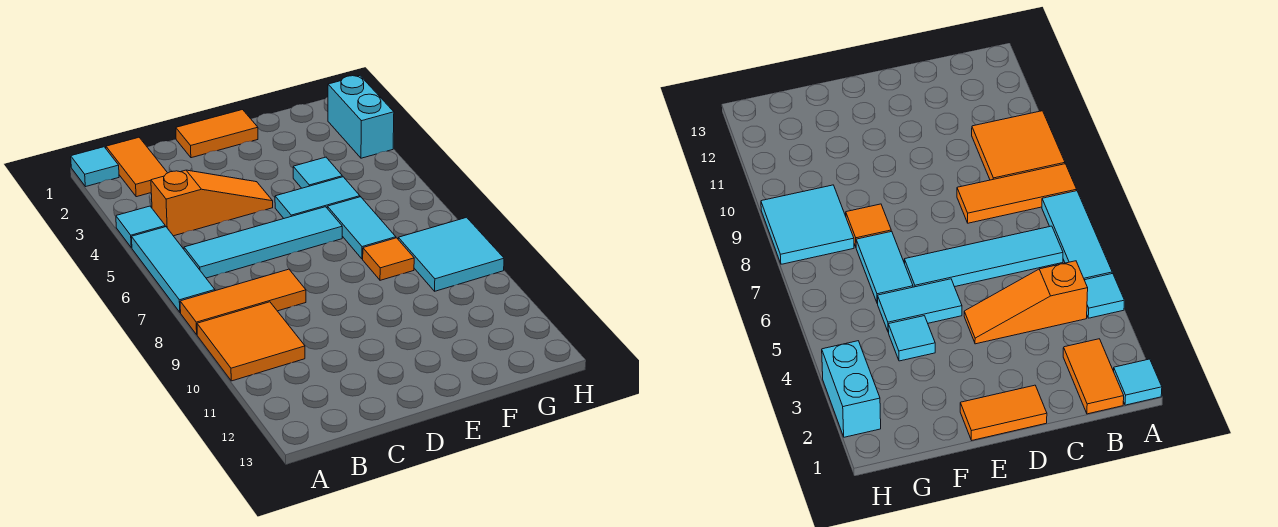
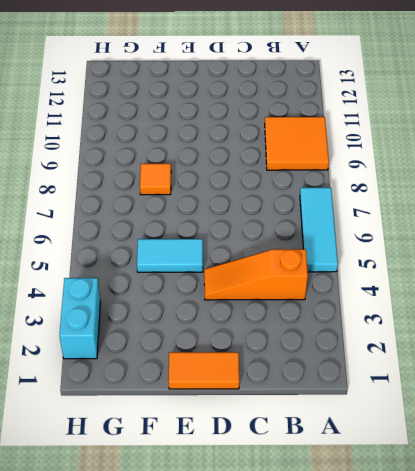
none -> cyan tile A1 level 1
none -> cyan tile A4 level 1
none -> orange tile A8:C8 level 1

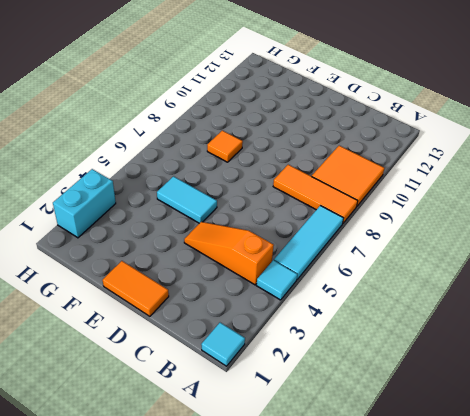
none -> orange tile B1:B2 level 1
none -> cyan tile B6:E6 level 1
none -> cyan tile F4 level 1

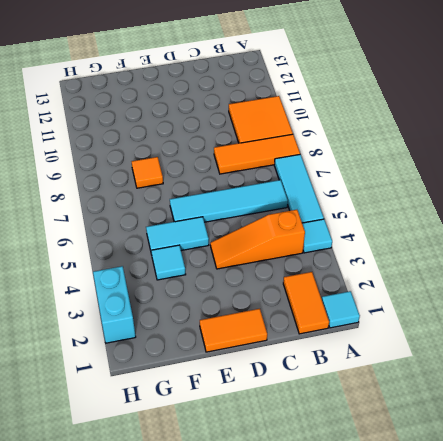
none -> cyan tile F6:F7 level 1
none -> cyan tile G8:H9 level 1

